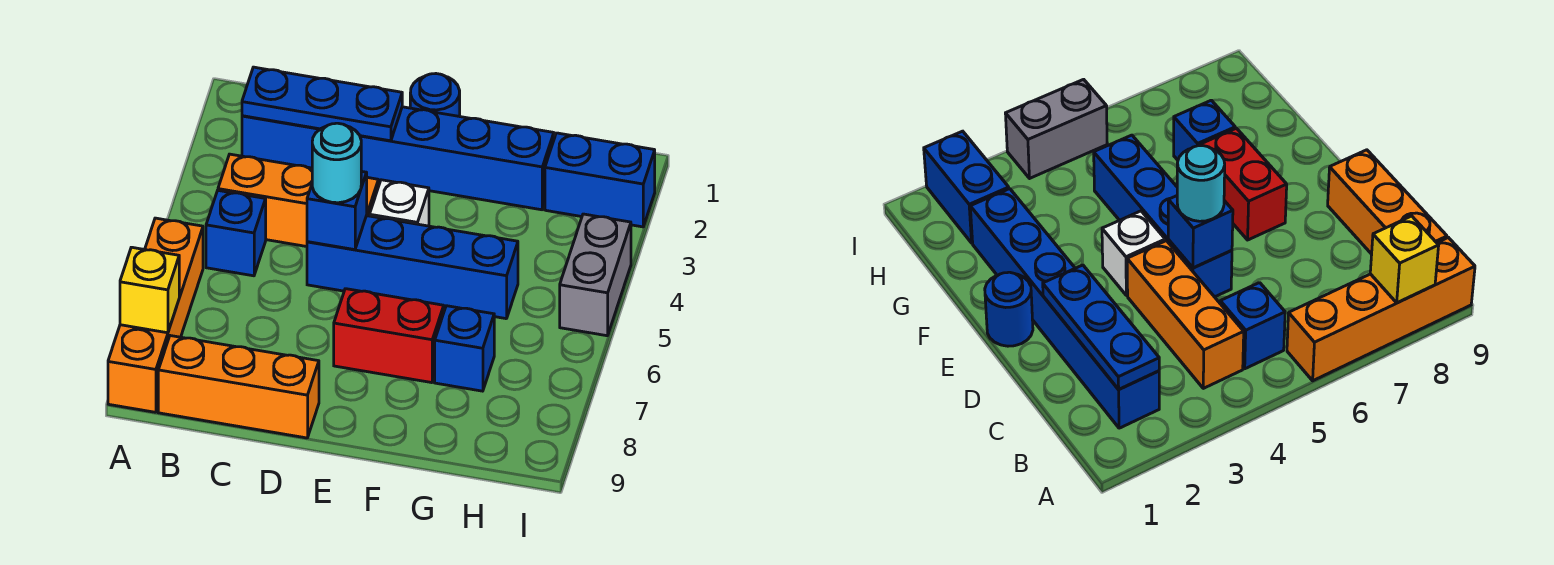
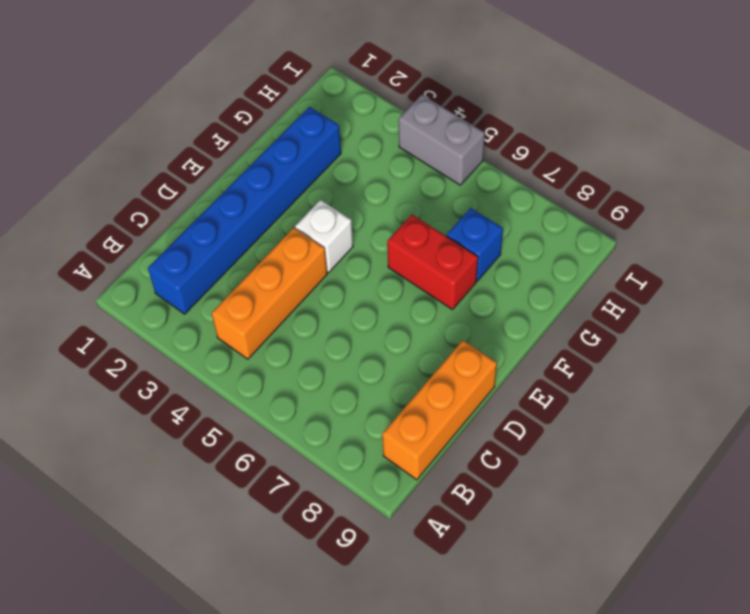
red brick F6:F7 level 1 -> red brick E7:F7 level 1
none -> orange brick A6:A9 level 1
none -> blue brick B5 level 1
none -> blue brick D5:G5 level 1

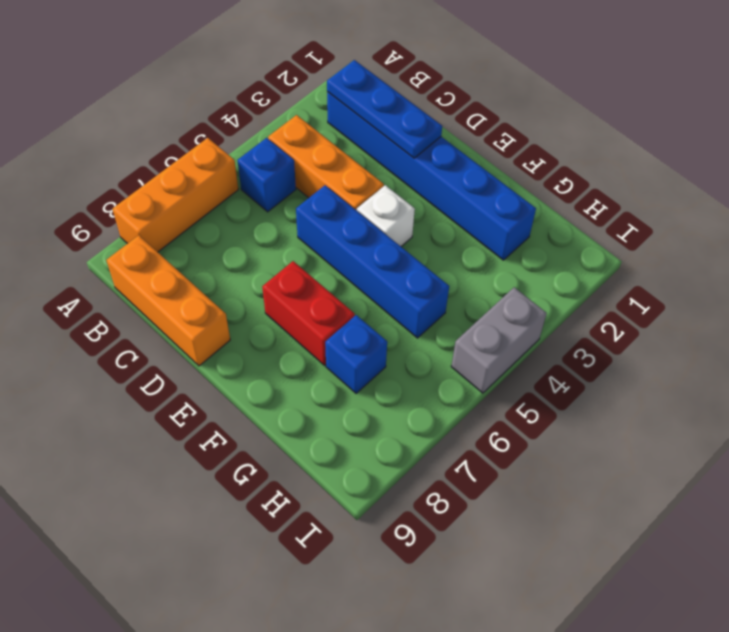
orange brick A6:A8 level 1 -> orange brick A6:A9 level 1
none -> blue round brick E1 level 1
none -> blue brick H2:I2 level 1
none -> yellow brick A8 level 2

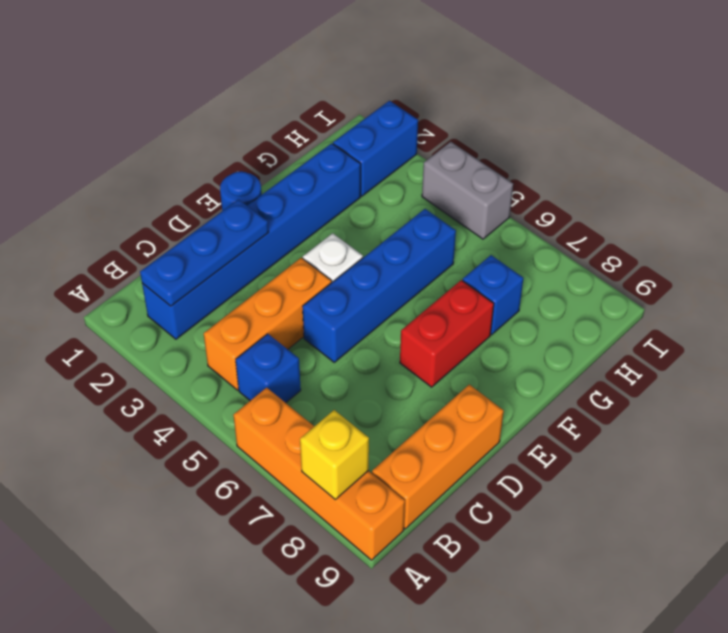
none -> blue brick D5 level 2
none -> cyan round brick D5 level 3

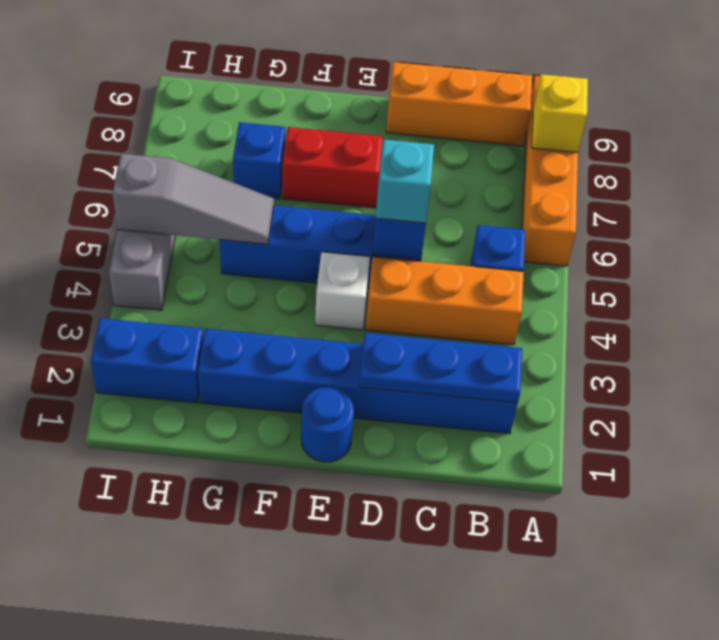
cyan brick D5 level 3 -> cyan round brick D5 level 3
grey slope G5:I5 level 2 top I -> none

